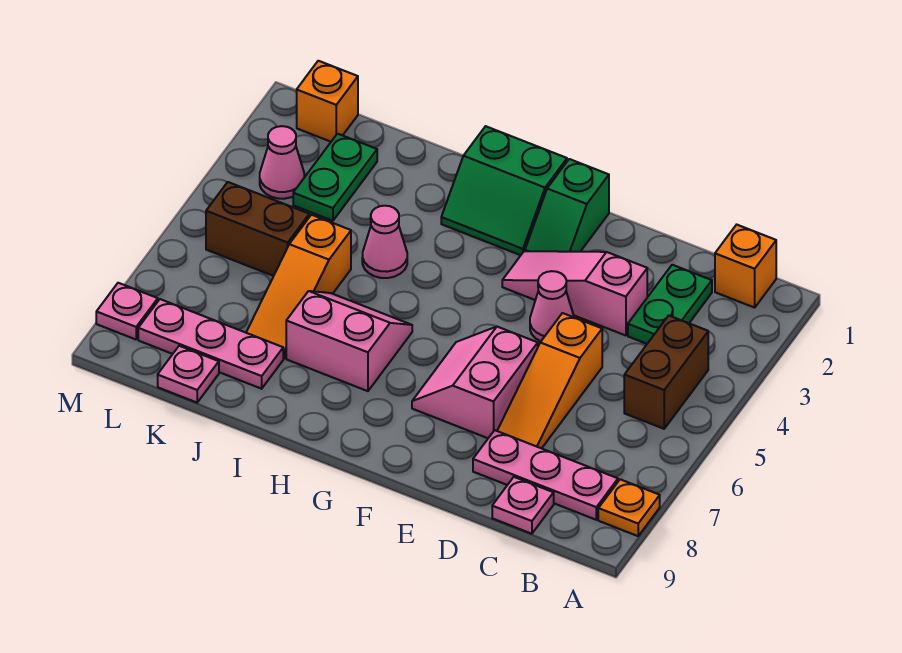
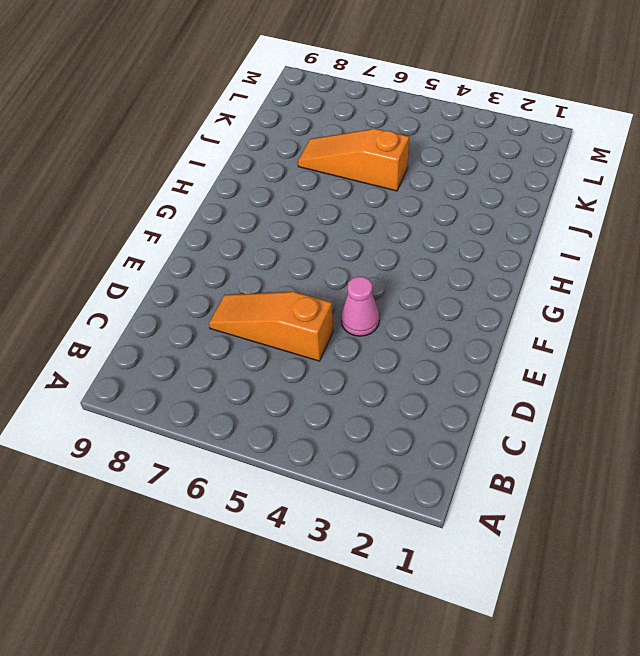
none -> orange plate A8 level 1
none -> orange brick B1 level 1
none -> brown brick B4:B5 level 1

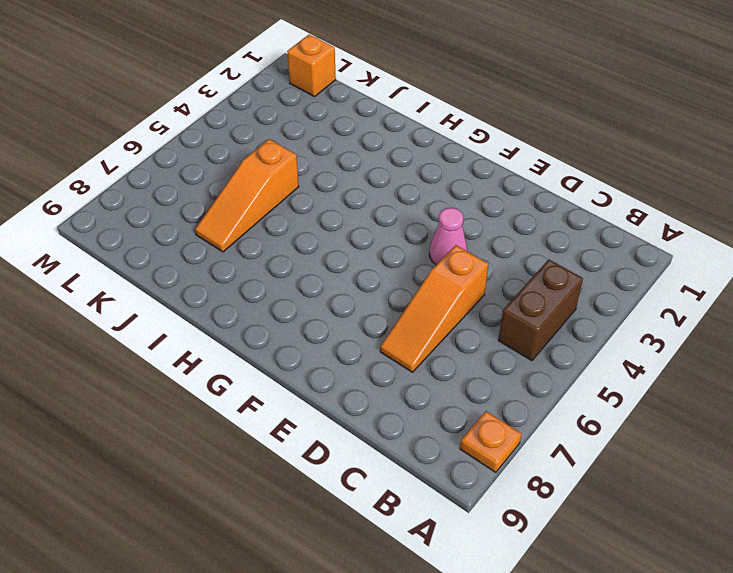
none -> orange brick B1 level 1
none -> pink plate B8:D8 level 1
none -> green plate C2:C3 level 1

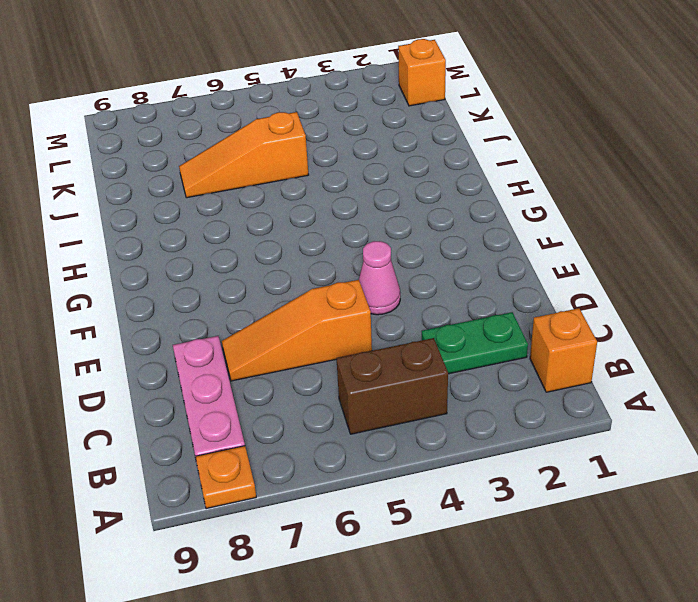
none -> pink plate C9 level 1
none -> pink slope D3:F3 level 1 top D
none -> pink slope E6:F7 level 1 top E

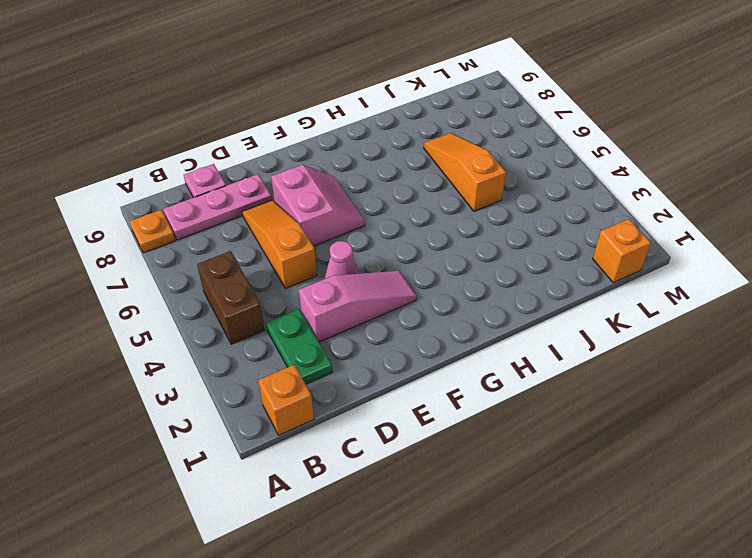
none -> green slope F1:F2 level 1 top 1
none -> green slope G1:H2 level 1 top 1
none -> pink slope H6:I7 level 1 top 7

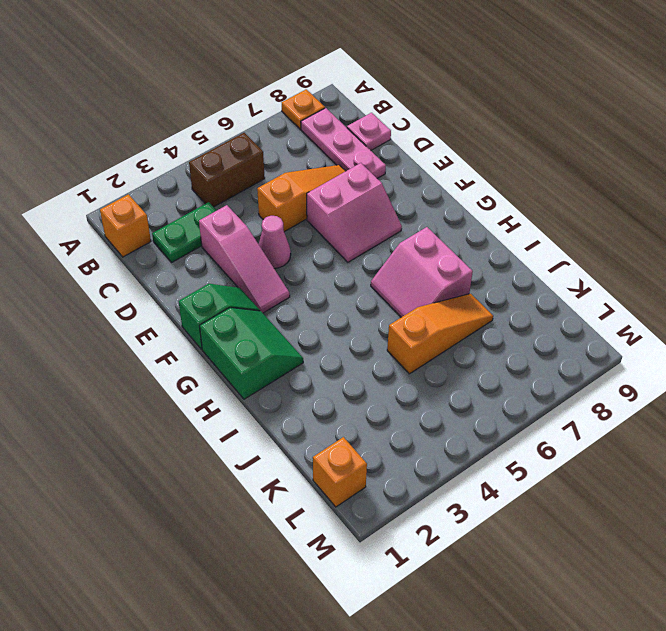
none -> pink cone I4 level 1
none -> pink plate J8:L8 level 1
none -> green plate K2:K3 level 1

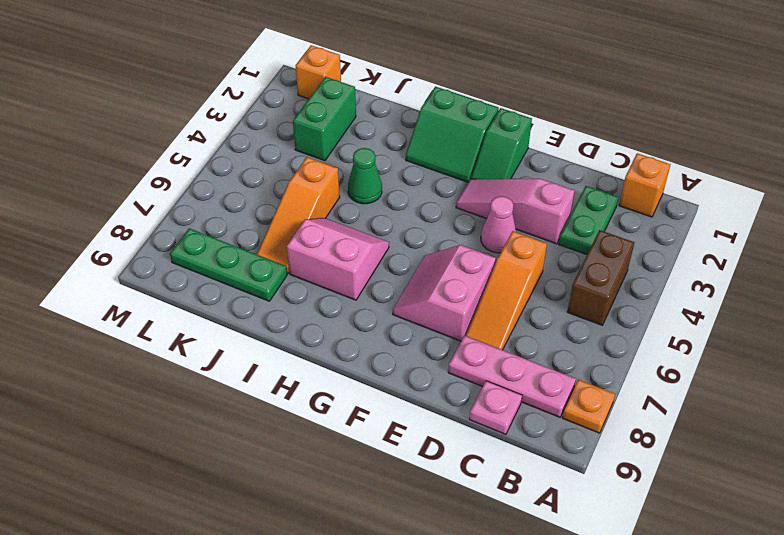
green cone I4 level 1 -> pink cone I4 level 1
green plate J8:L8 level 1 -> pink plate J8:L8 level 1
green brick K2:K3 level 1 -> green plate K2:K3 level 1
none -> brown brick K5:L5 level 1
none -> pink plate K9 level 1
none -> pink cone L3 level 1

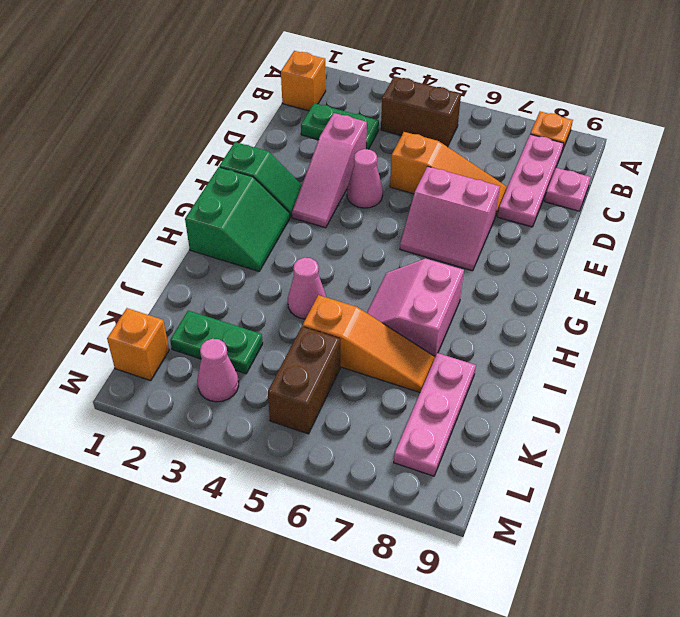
none -> pink plate K9 level 1
none -> pink plate M8 level 1

